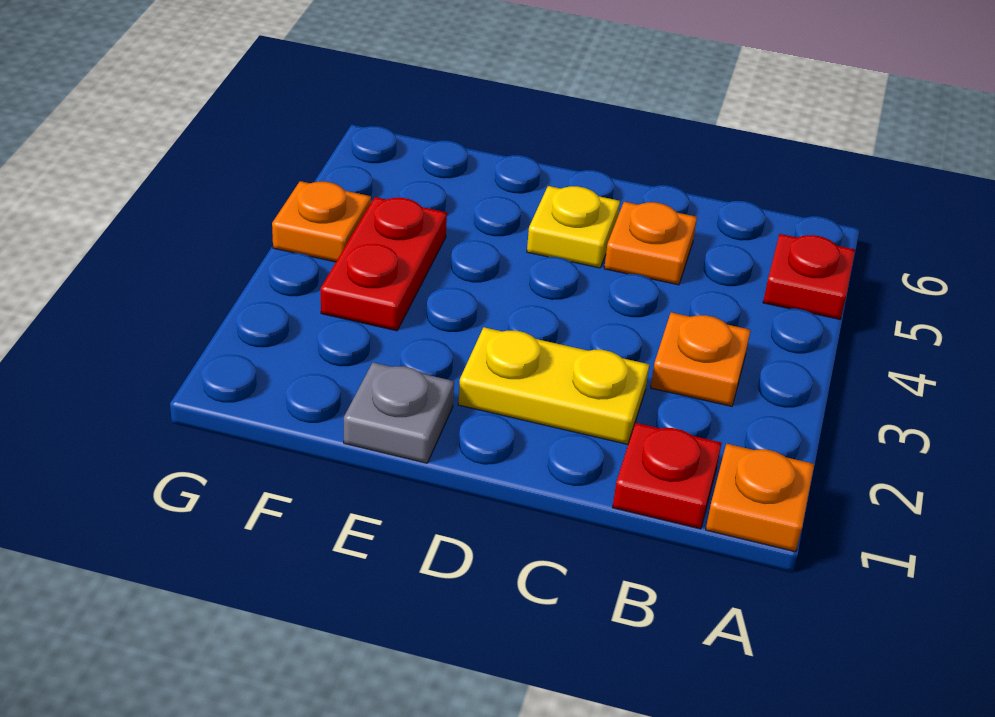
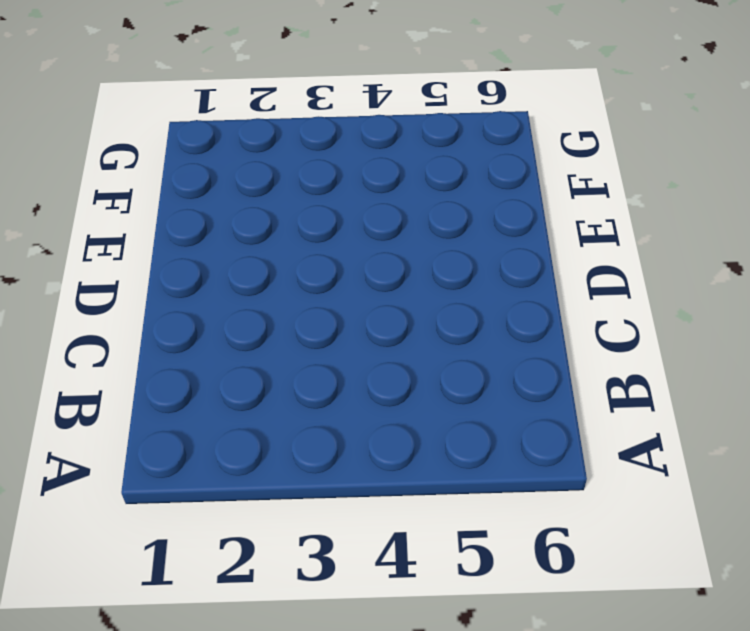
none -> orange plate A1 level 1
none -> red plate A5 level 1

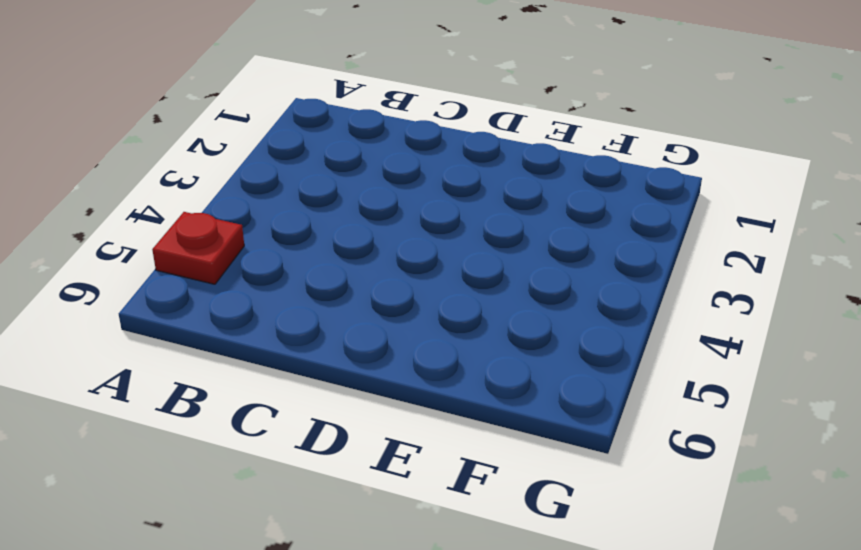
none -> orange plate A1 level 1
none -> red plate B1 level 1

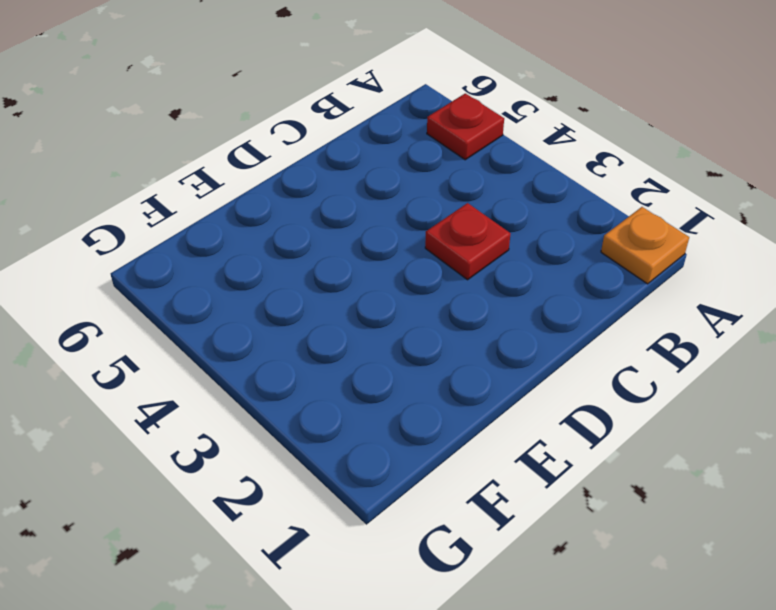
red plate C3 level 1 -> red plate B1 level 1
none -> orange plate B3 level 1
none -> yellow plate C2:D2 level 1

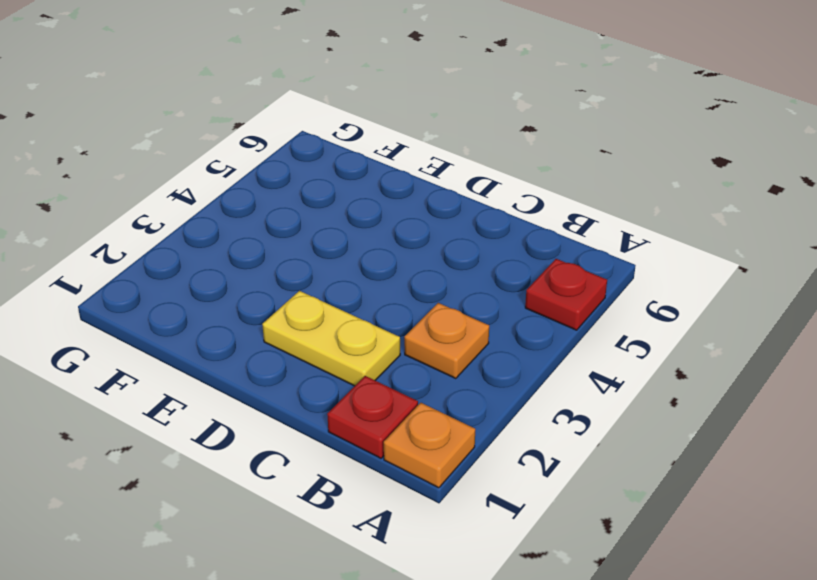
none -> orange plate C5 level 1
none -> yellow plate D5 level 1

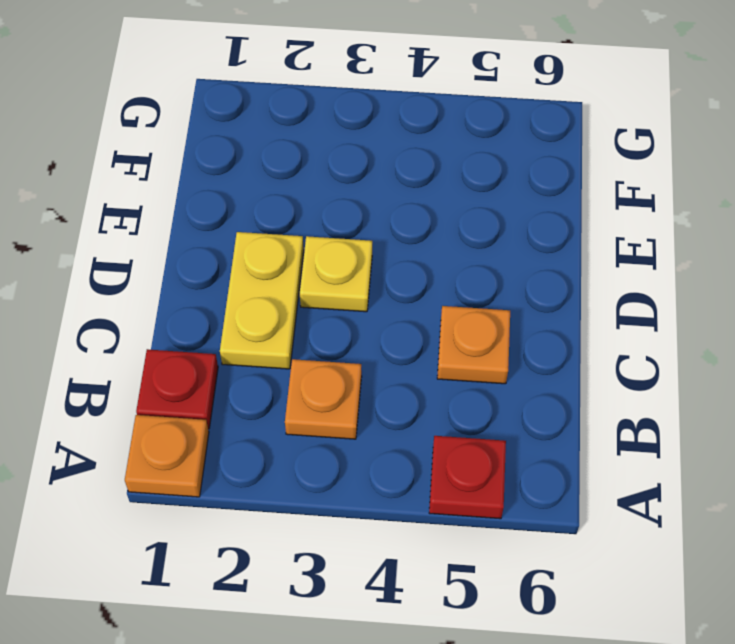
yellow plate D3 level 1 -> yellow plate D5 level 1
none -> grey plate E1 level 1
none -> red plate F3:F4 level 1

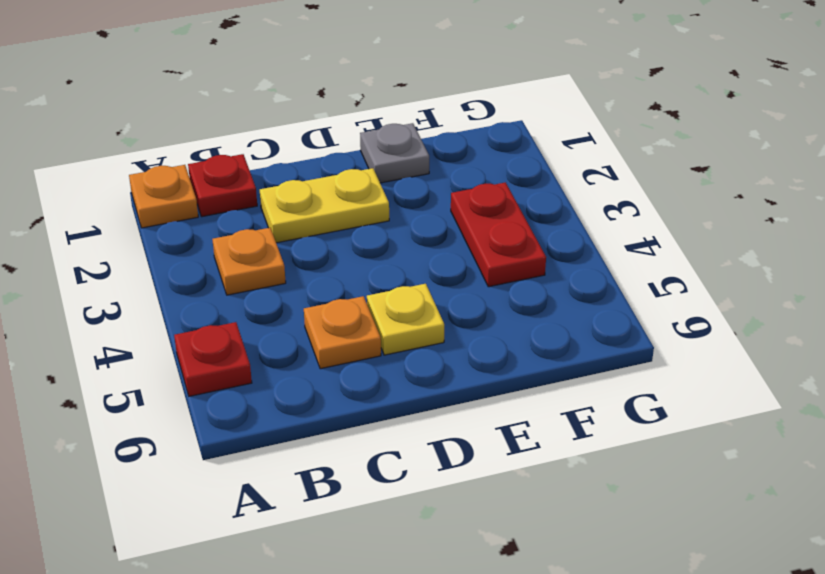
none -> orange plate G4 level 1

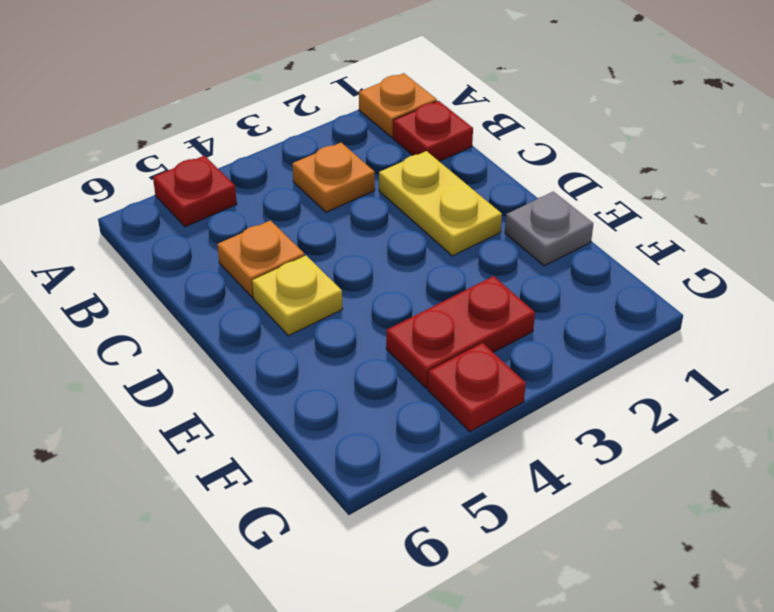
red plate G4 level 1 -> orange plate G4 level 1

